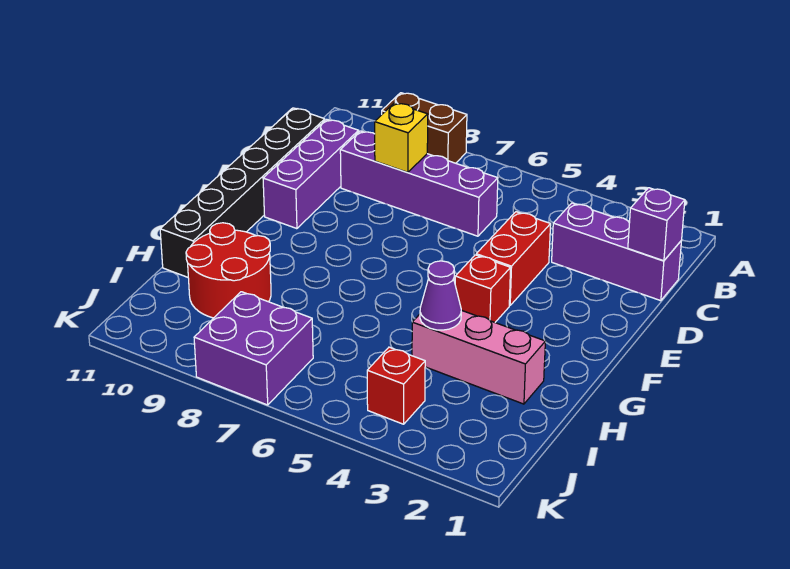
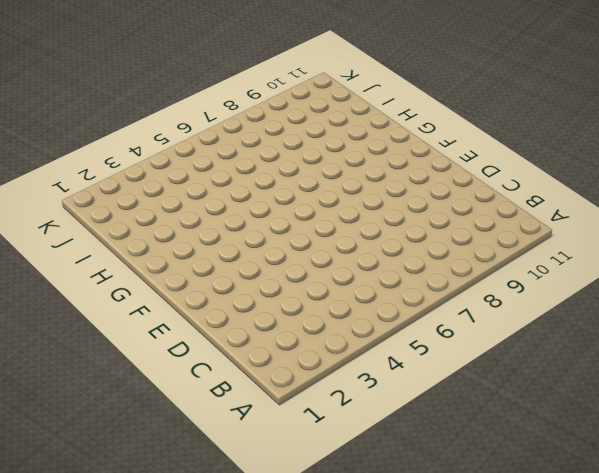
none -> brown brick A8:A9 level 1
none -> purple brick C1:C3 level 1
none -> purple brick C6:C9 level 1

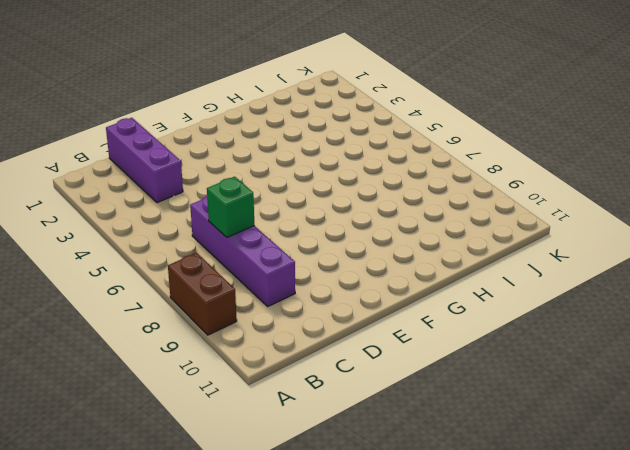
green brick C7 level 2 -> none
none -> purple brick C10:E10 level 1
none -> black brick C11:H11 level 1
none -> red brick D4:E4 level 1

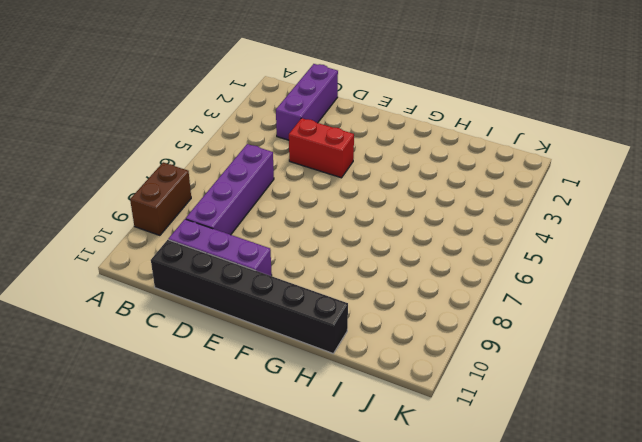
none -> red brick F4 level 1
none -> pink brick H2:H4 level 1
none -> red round brick H9:I10 level 1

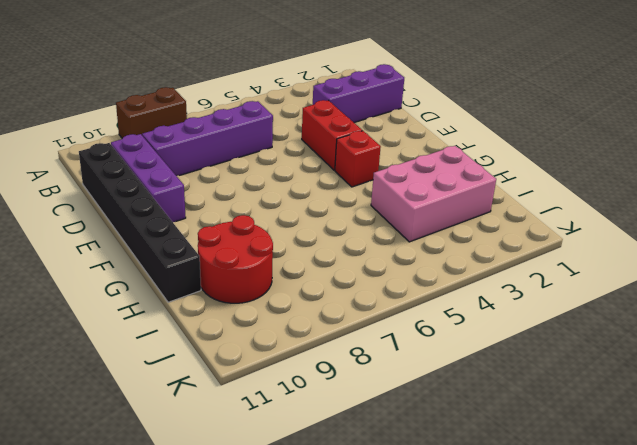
pink brick H2:I4 level 1 -> pink brick H2:H4 level 1
none -> red brick J4 level 1
none -> purple brick J7:K8 level 1
none -> purple brick C1 level 2

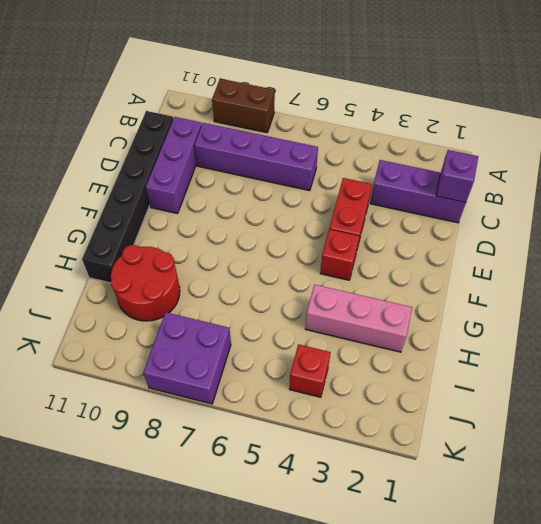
none -> yellow brick C8 level 2
none -> purple cone H4 level 2

